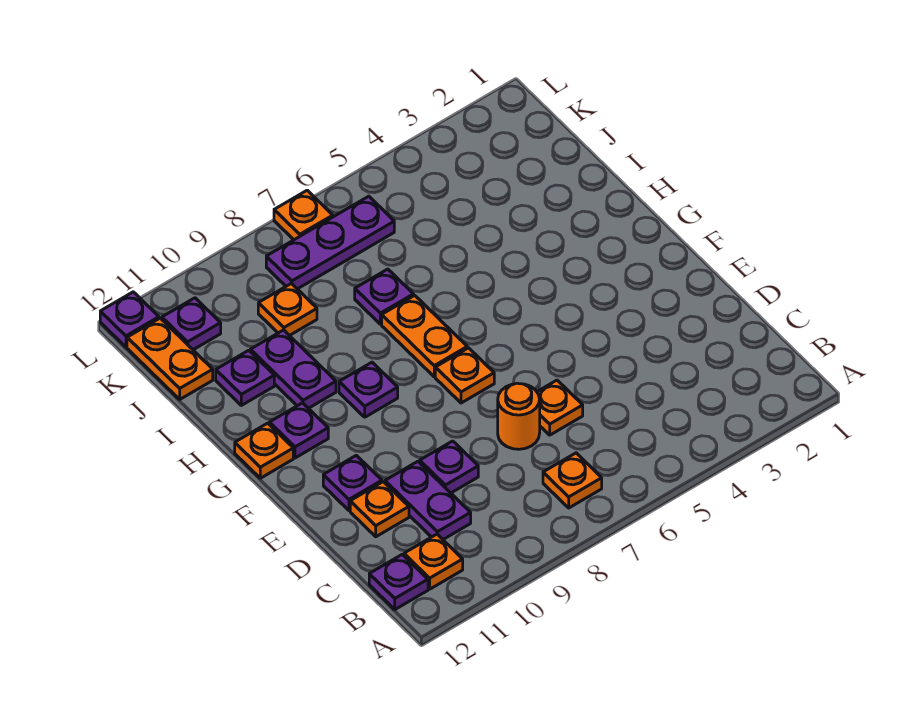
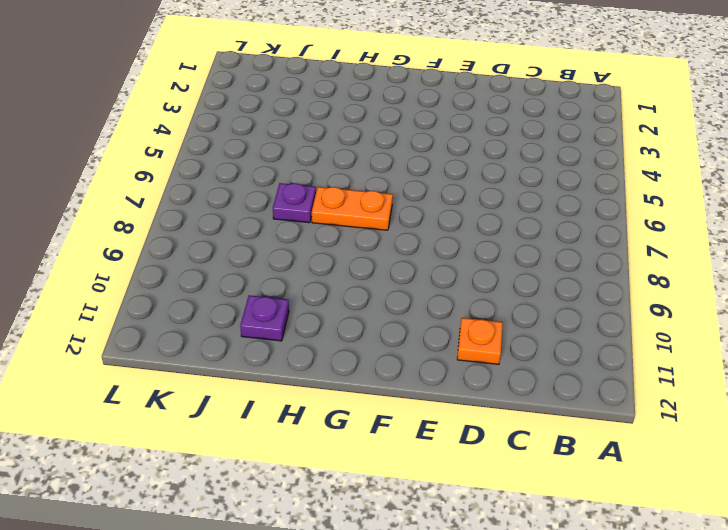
none -> orange plate B7 level 1
none -> orange plate B11 level 1
none -> purple plate B12 level 1

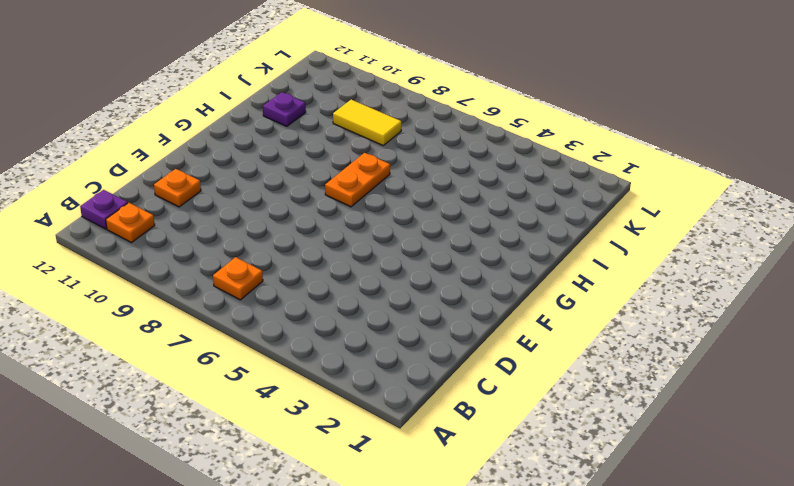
yellow tile J8:J9 level 1 -> orange plate J9 level 1
none -> purple plate C10:D10 level 1
none -> orange plate D6 level 1
none -> orange round brick D7 level 1

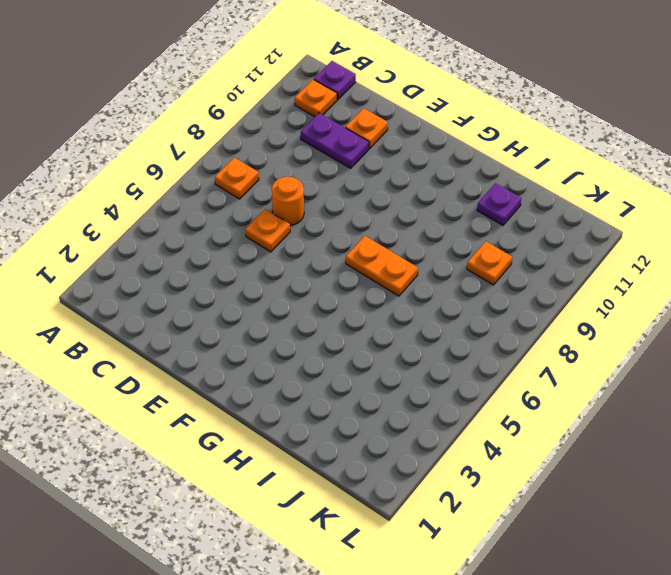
none -> purple plate D9 level 1
none -> purple plate E11 level 1
none -> orange plate F7 level 1

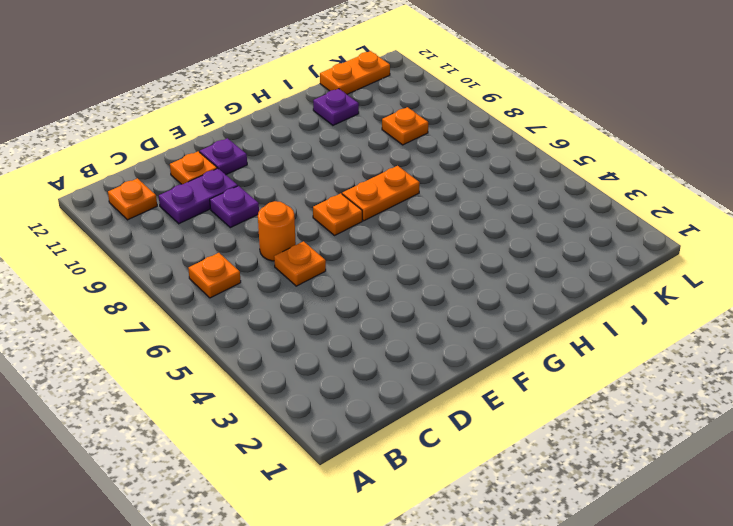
none -> purple plate B12 level 1
none -> purple plate G9 level 1
none -> purple plate G11 level 1

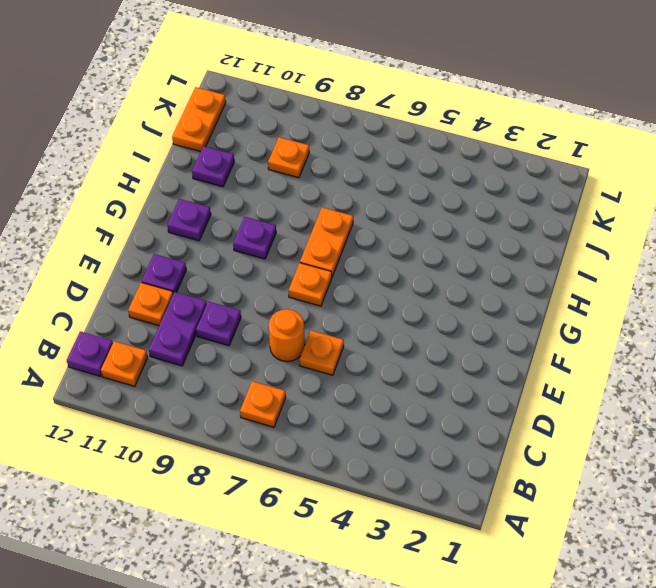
none -> orange plate G12 level 1
none -> purple plate H10:I10 level 1
none -> purple plate I7 level 1

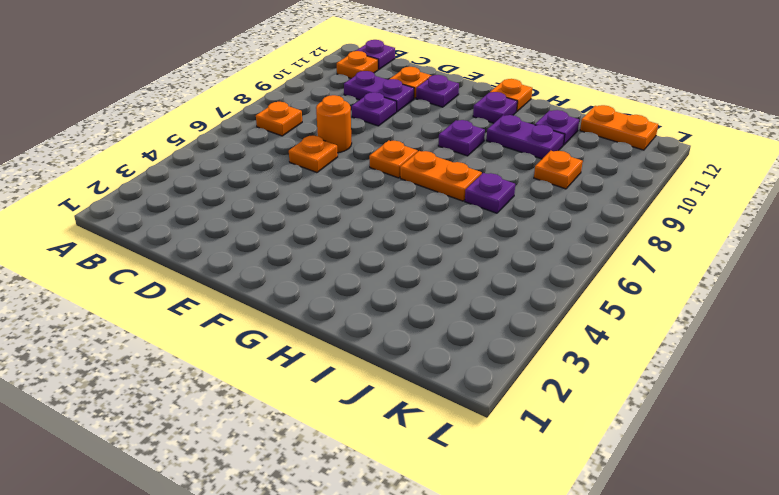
none -> purple plate K6:K8 level 1
none -> purple plate K11 level 1
none -> orange plate L7 level 1

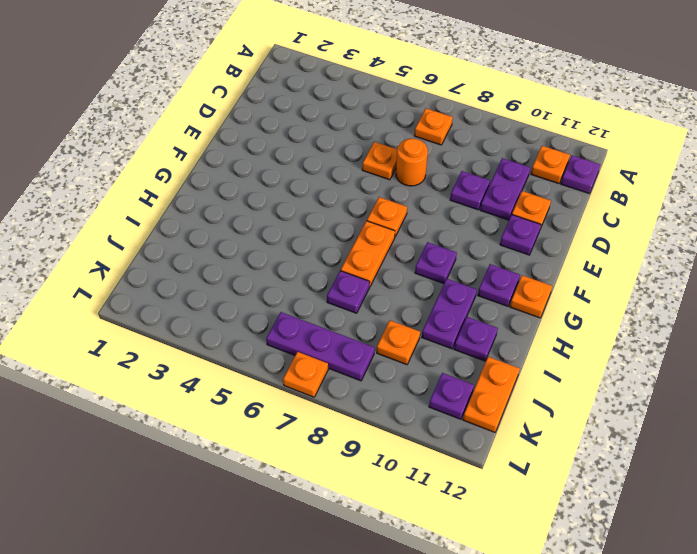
none -> purple plate L12 level 1

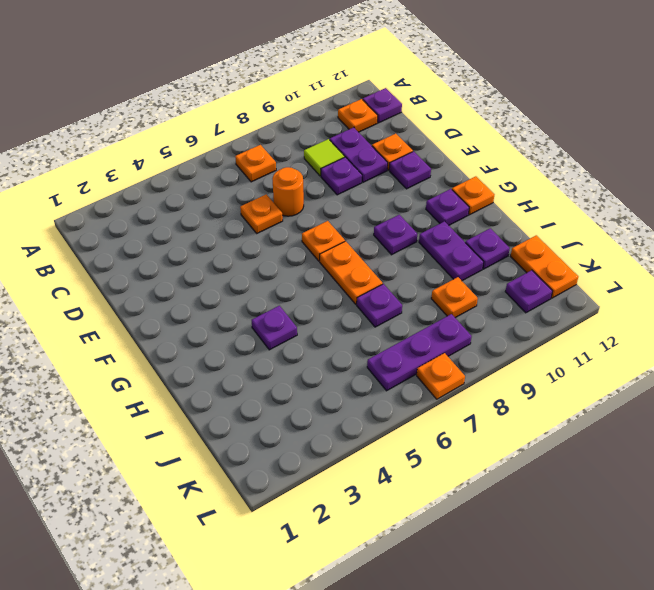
lime tile C9 level 1 -> none
purple plate H4 level 1 -> purple plate L12 level 1

